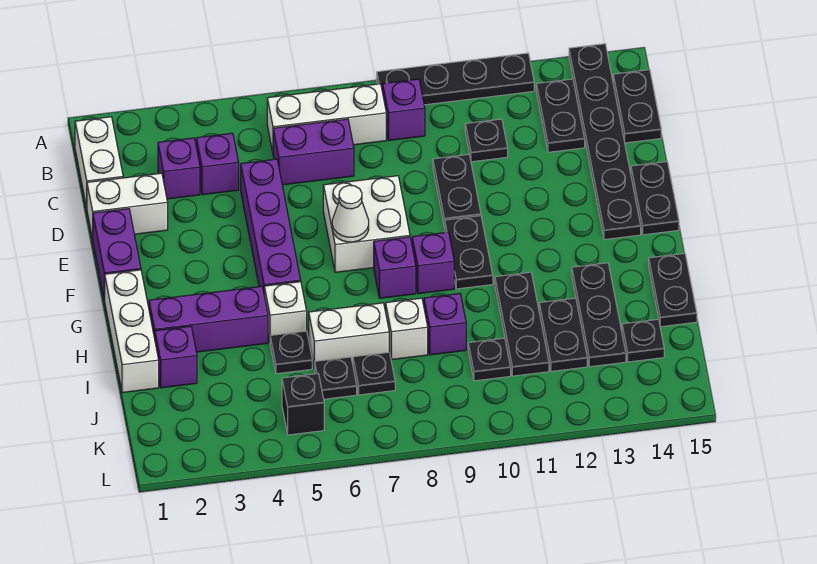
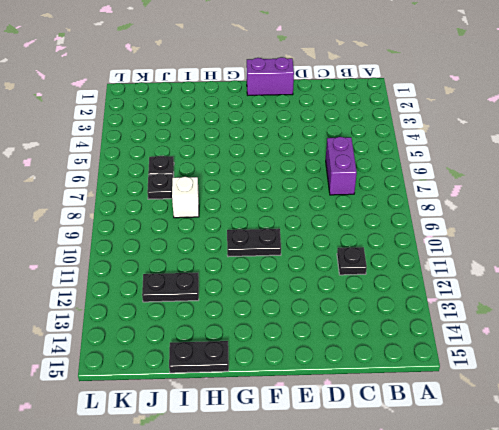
none -> black plate A9:A12 level 1
none -> black plate A14:F14 level 1
none -> white brick B1:C1 level 1
none -> white brick B6:B8 level 1

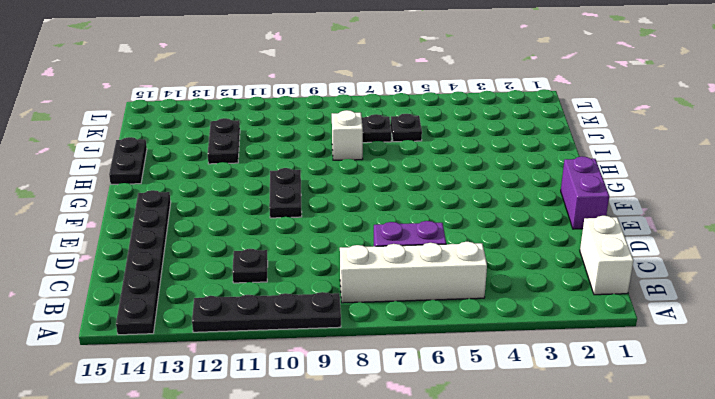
white brick B5:B8 level 1 -> white brick B6:B8 level 1
none -> purple brick B9 level 1
none -> black plate B13:C13 level 1
none -> black plate B15:C15 level 1
none -> purple brick C3 level 1

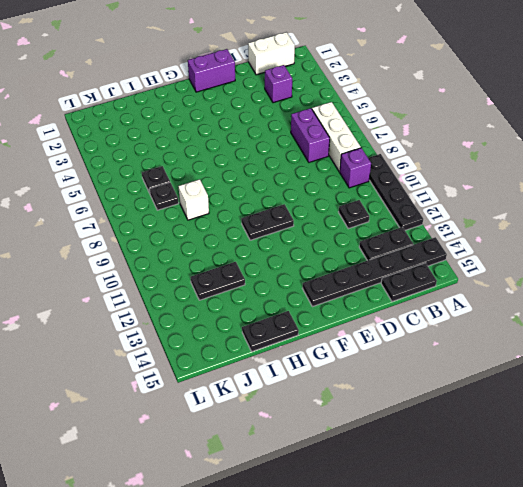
none -> purple brick C4 level 1
none -> white brick D1:D2 level 1
none -> purple brick D5:G5 level 1
none -> black plate D10:E10 level 1

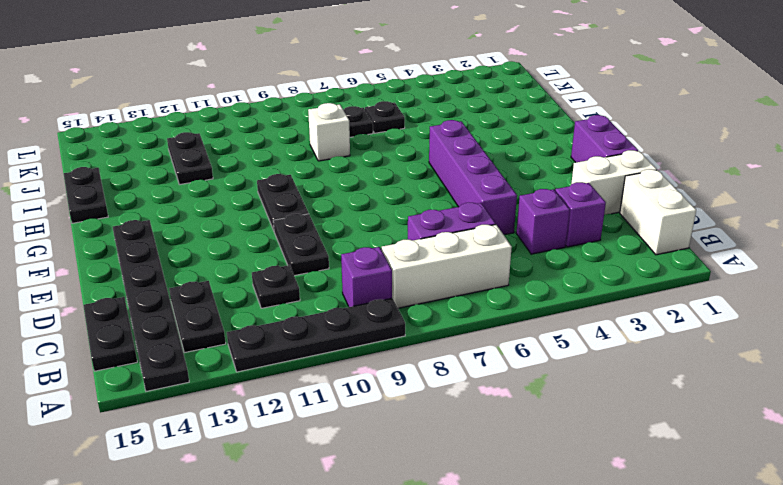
none -> white brick E7:F8 level 1
none -> black plate E15:F15 level 1
none -> white brick G1:I1 level 1
none -> purple brick G8 level 1

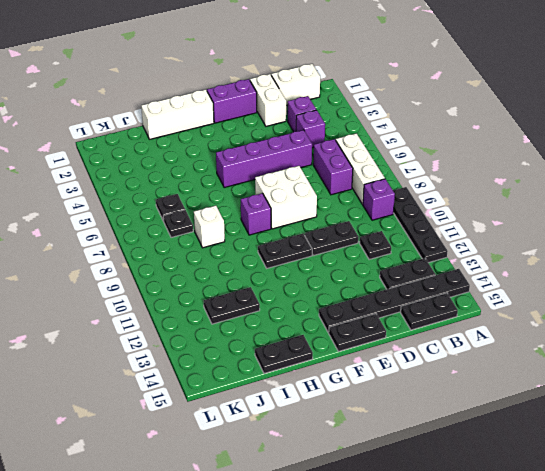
none -> purple brick G9 level 1
none -> purple brick H2:H4 level 1
none -> white brick H5 level 1
none -> black plate H11:J11 level 1

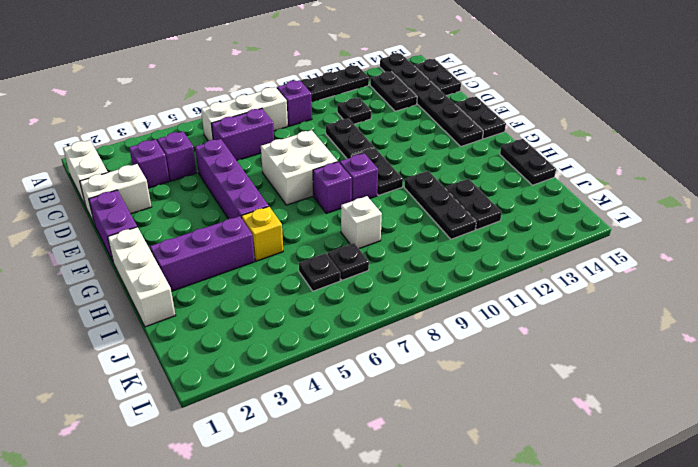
yellow brick H5 level 1 -> white brick H5 level 1
none -> black plate H13:J13 level 1
none -> purple brick I2 level 1
none -> black plate I5 level 1
none -> white brick I6:I7 level 1

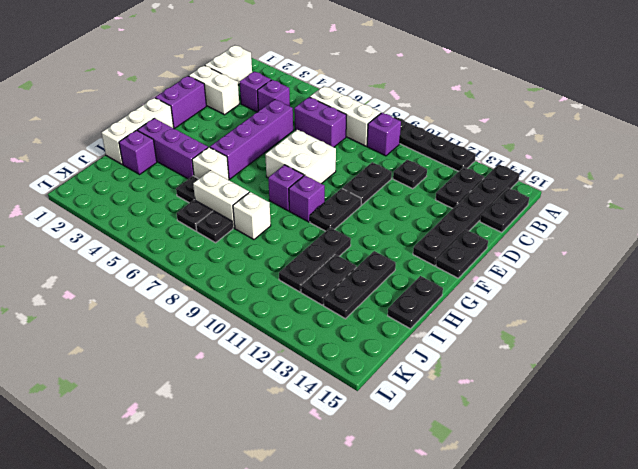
none -> purple brick I9 level 1
none -> black plate J10 level 1
none -> black plate J14 level 1
none -> black brick K5 level 1

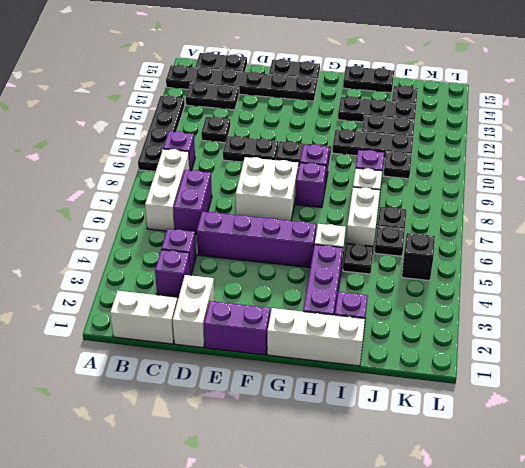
none -> white cone F7 level 2

